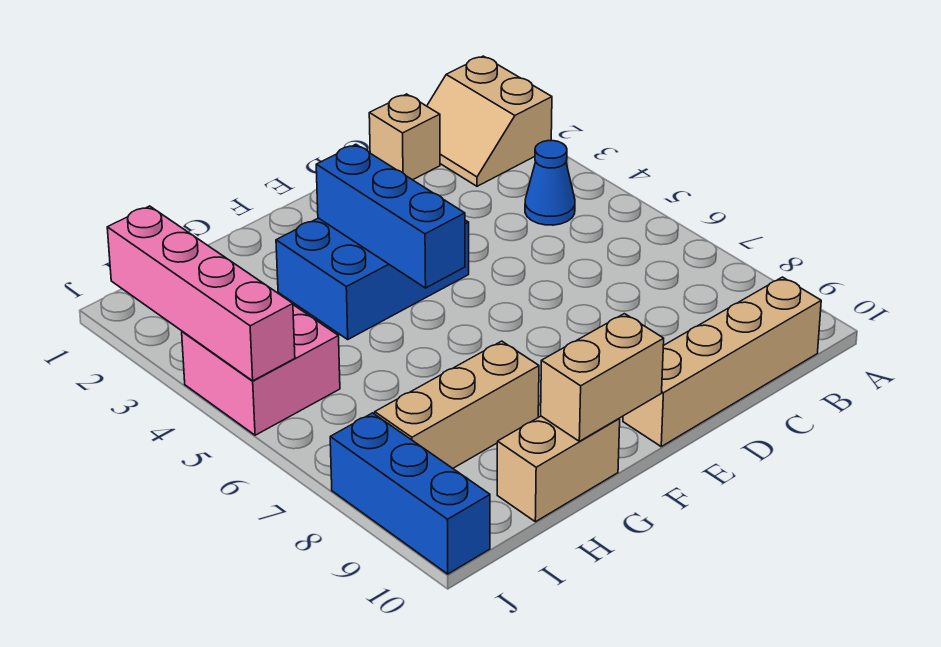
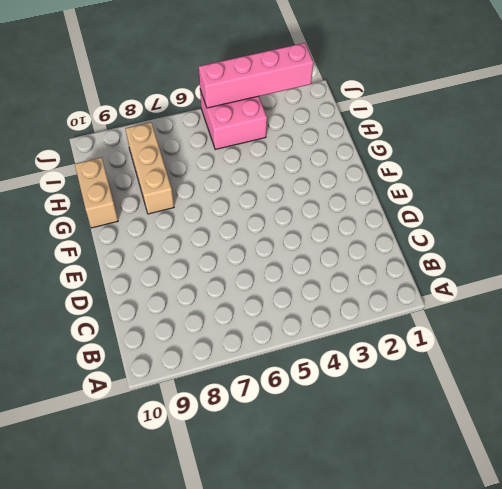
none -> tan slope A1:B2 level 1 top A
none -> blue cone B4 level 1
none -> tan brick B10:E10 level 1

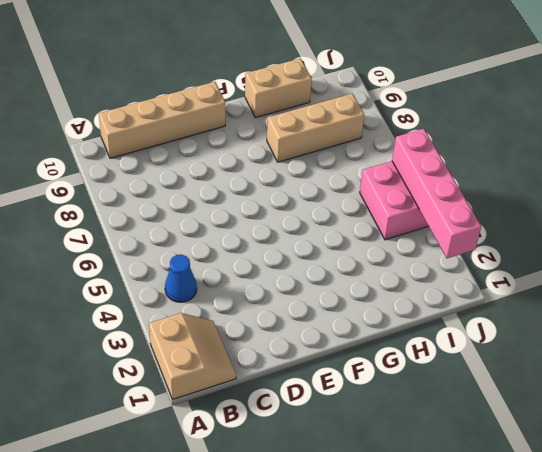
none -> tan brick C1 level 1
none -> blue brick E3:G4 level 1
none -> blue brick J8:J10 level 1

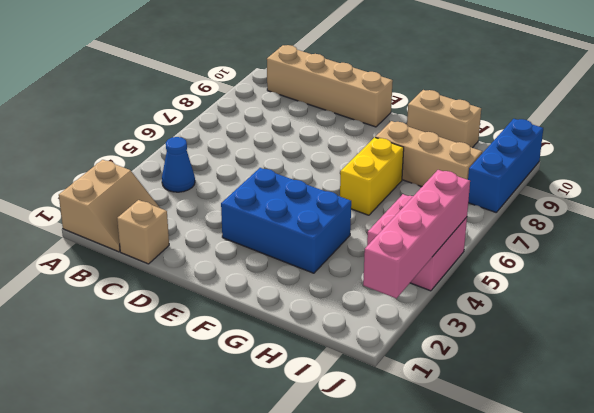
yellow brick G6:G7 level 1 -> none
none -> blue brick F3:F5 level 2
none -> tan brick F10:G10 level 2

